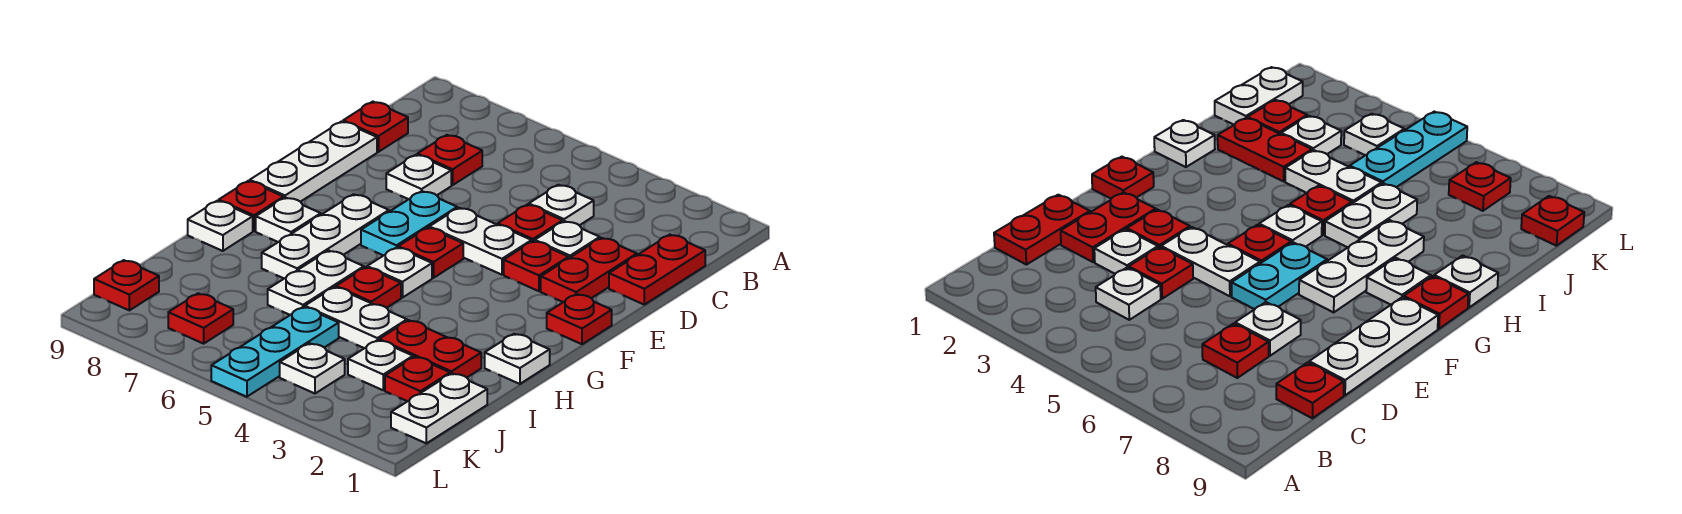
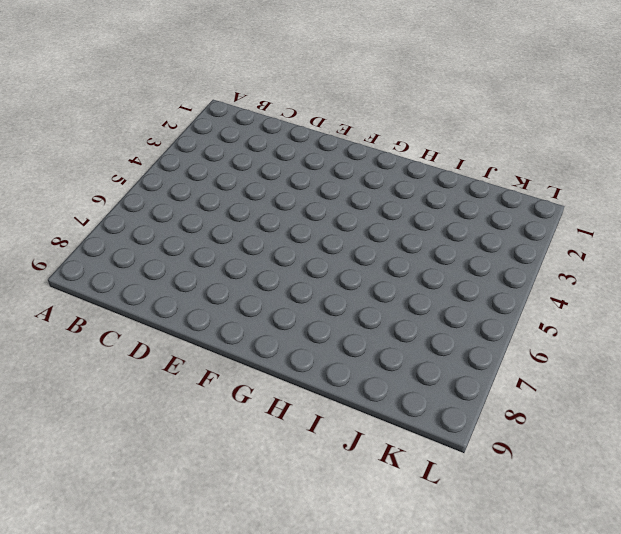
none -> red plate C1:D1 level 1
none -> white plate C4 level 1
none -> red plate C7 level 1
none -> red plate C9 level 1

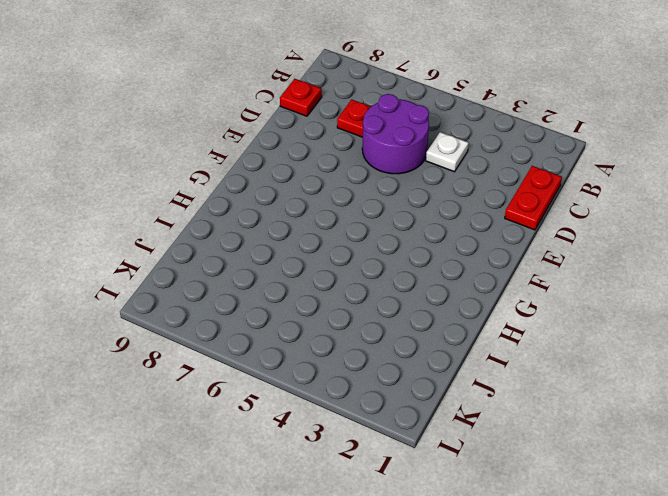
purple round brick C5:D6 level 1 -> none
none -> red plate D2:E2 level 1
none -> white plate D3 level 1
none -> red plate D4 level 1
none -> white plate D7 level 1

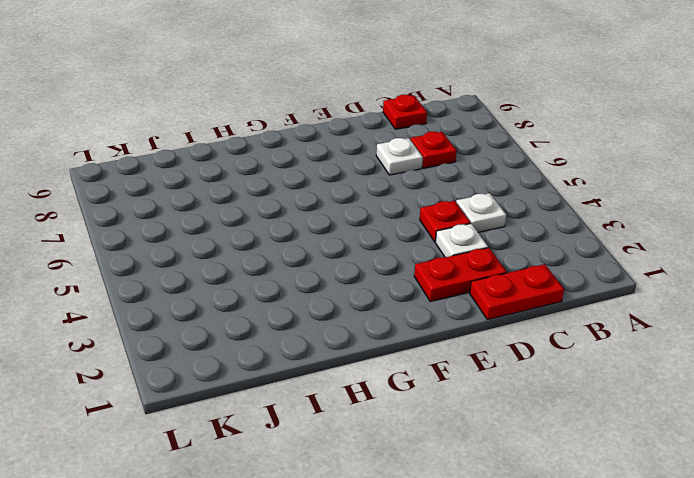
none -> white plate D9:F9 level 1
none -> red plate E3 level 1
none -> white plate E4:E5 level 1
none -> cyan plate E6:F6 level 1

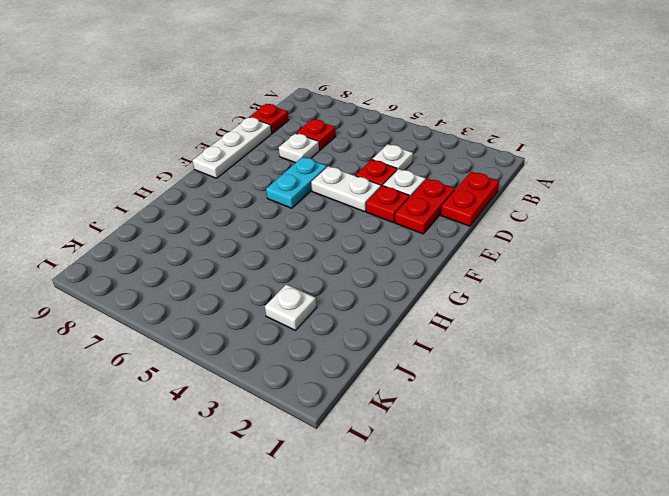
none -> red plate F1 level 1
none -> red plate F5 level 1
none -> white plate F7:H7 level 1
none -> white plate G5 level 1

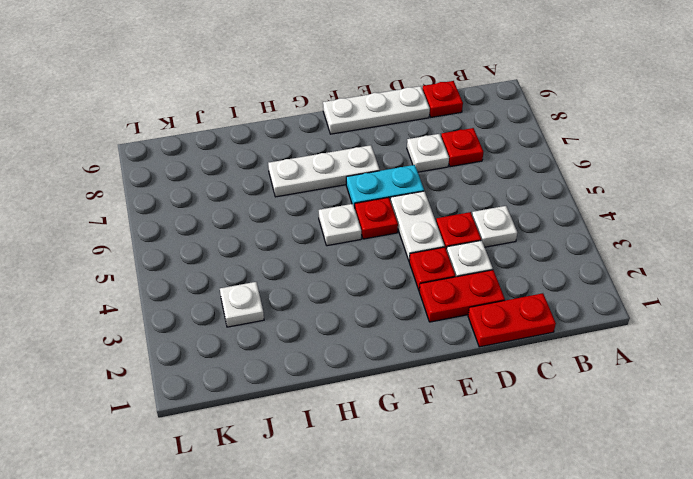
none -> red plate F1 level 1
none -> white plate G8 level 1
none -> red plate G9 level 1
none -> white plate H1 level 1

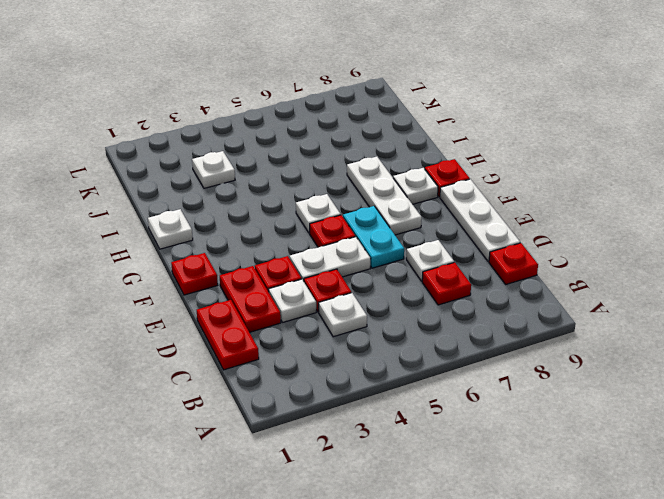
none -> red plate H5 level 1
none -> white plate H6:I6 level 1
none -> white plate H9 level 1
none -> red plate I2:I3 level 1

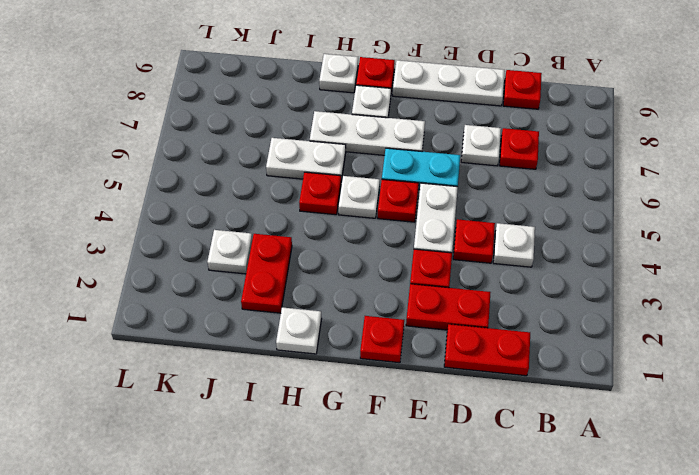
none -> white plate D3 level 1
none -> white plate I4:I5 level 1
none -> white plate J1:K1 level 1
none -> red plate J2 level 1

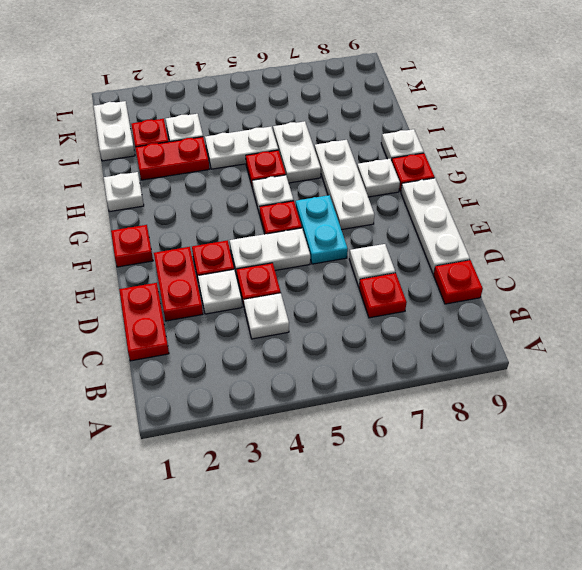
none -> cyan plate J5:L5 level 1
none -> white plate K4 level 1
none -> red plate K7 level 1
none -> red plate K9 level 1

